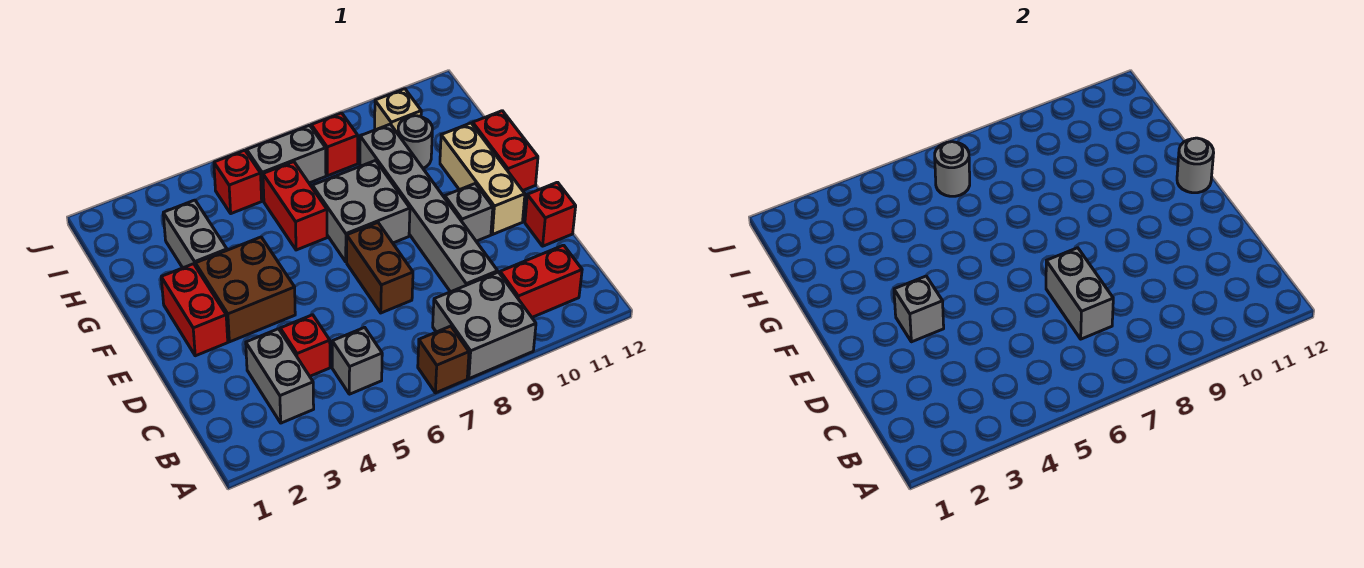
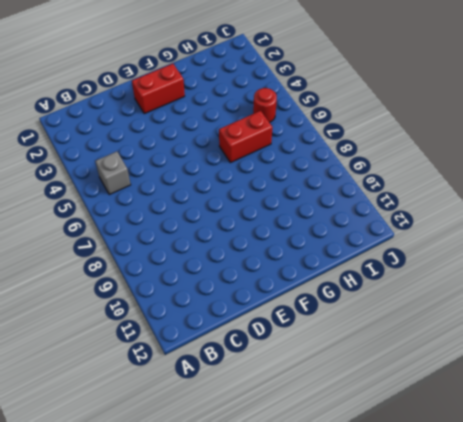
red round brick I5 level 1 -> red brick I5 level 1
none -> brown brick A7 level 1
none -> grey brick A8:B9 level 1
none -> grey brick B3:C3 level 1

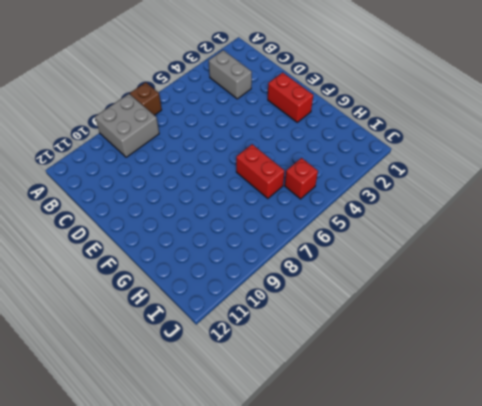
none -> grey brick B5 level 1
none -> red brick B10:B11 level 1
none -> red brick C4 level 1

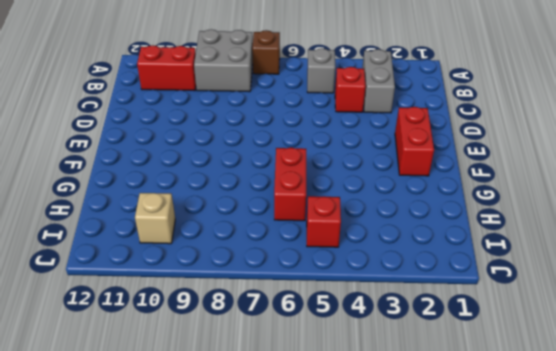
none -> grey brick C9:H9 level 1
none -> brown brick D7:E7 level 1
none -> red brick D12 level 1

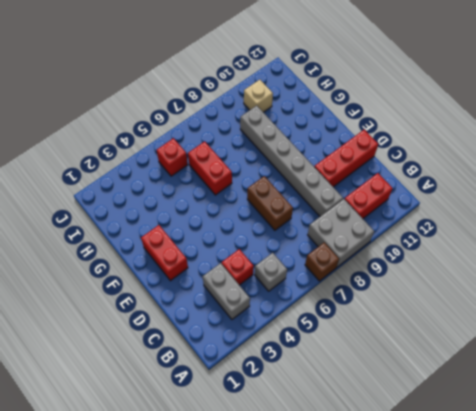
red brick D10:D12 level 1 -> red brick D12 level 1
none -> brown brick E3:F4 level 1
none -> grey brick E10 level 1
none -> tan brick E11:G11 level 1

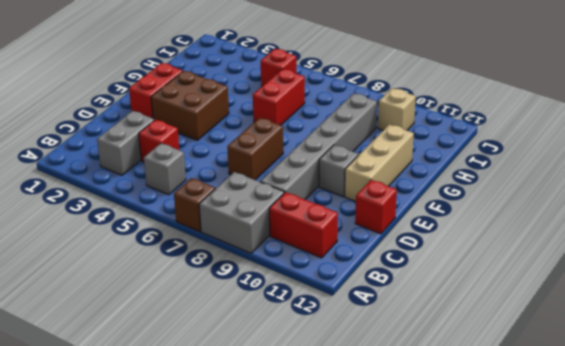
none -> grey brick F7:G8 level 1
none -> red brick F12:G12 level 1
none -> grey brick G3:H3 level 1

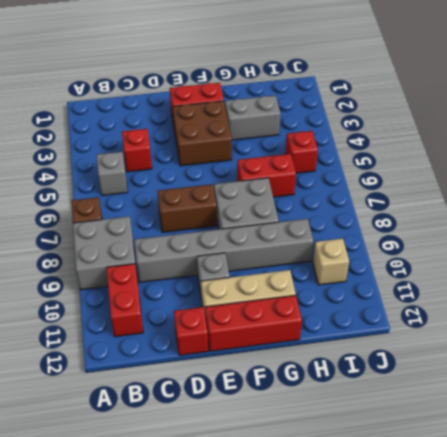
red brick E12:G12 level 1 -> red brick F12:G12 level 1
none -> grey brick B3:C3 level 1
none -> grey round brick H10 level 1
none -> grey brick I6:I7 level 1

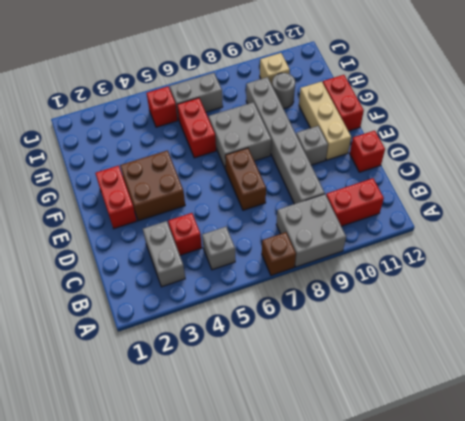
none -> grey brick G3:H3 level 1
none -> red brick I8 level 1
none -> grey brick C7:D7 level 2

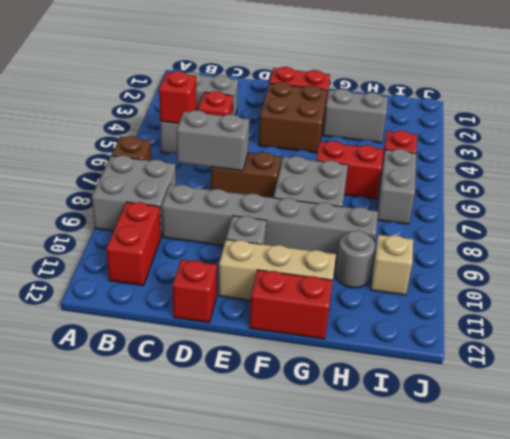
red brick B5 level 2 -> red brick I8 level 1
none -> grey brick E3 level 2
none -> grey round brick F12 level 2
none -> grey round brick I6 level 2

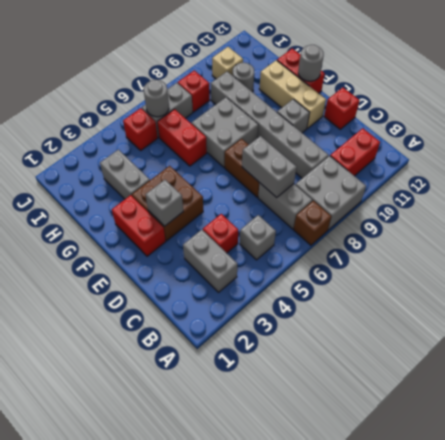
grey brick B7:C7 level 1 -> none

